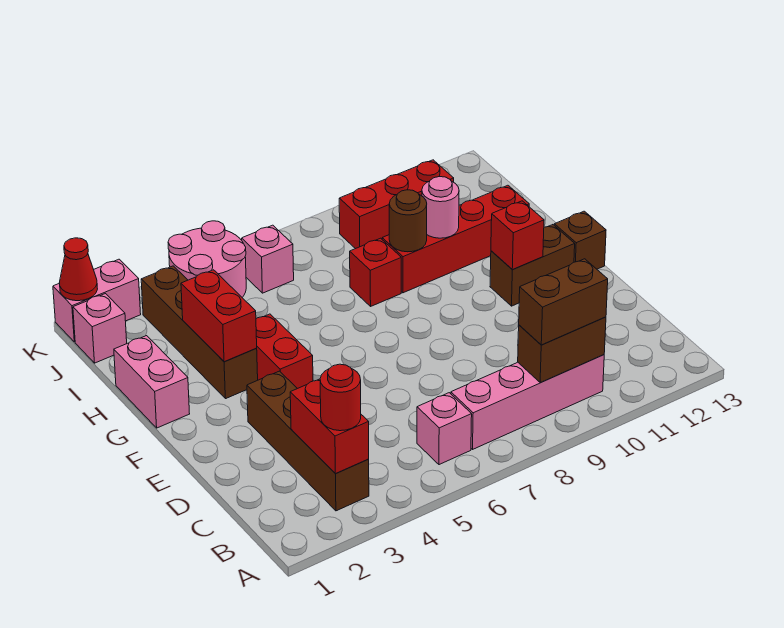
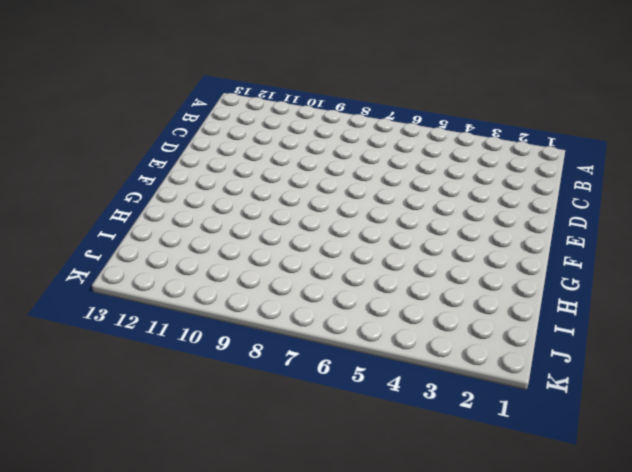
none -> brown brick B3:E3 level 1
none -> pink brick B6 level 1
none -> pink brick B7:B10 level 1

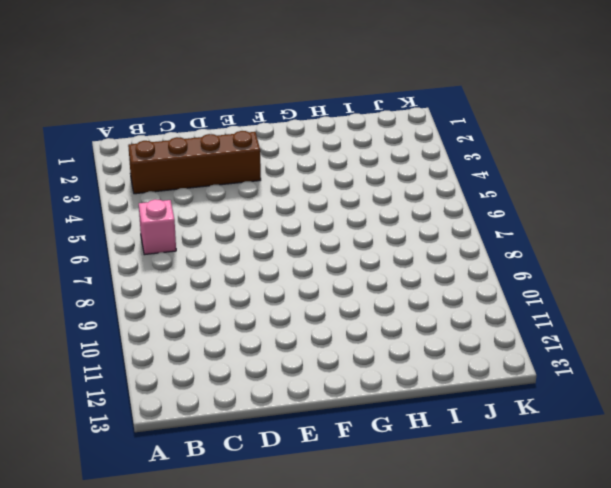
none -> pink brick B7:B10 level 1
none -> red brick F4:G4 level 1
none -> brown brick F11:F12 level 1

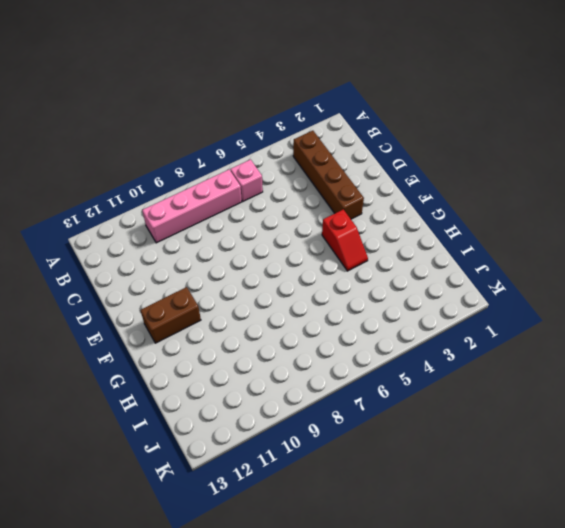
red slope F4:G4 level 1 top F -> red brick F4:G4 level 1
none -> brown brick F13 level 1
none -> pink brick G1:H1 level 1
none -> brown brick G3:J3 level 1

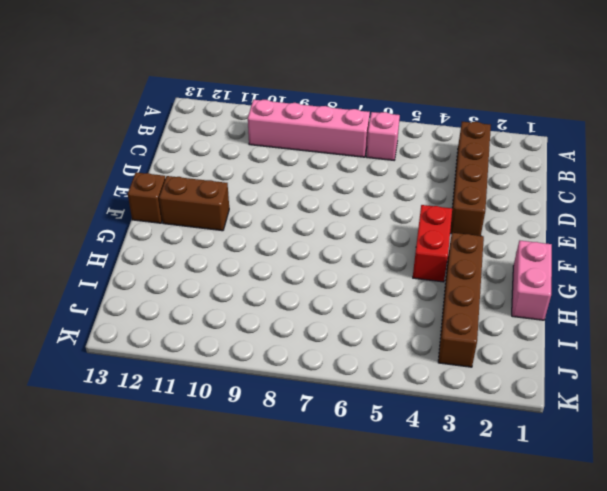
none -> red brick H8 level 1
none -> red brick H9:H12 level 1
none -> pink brick J1 level 1

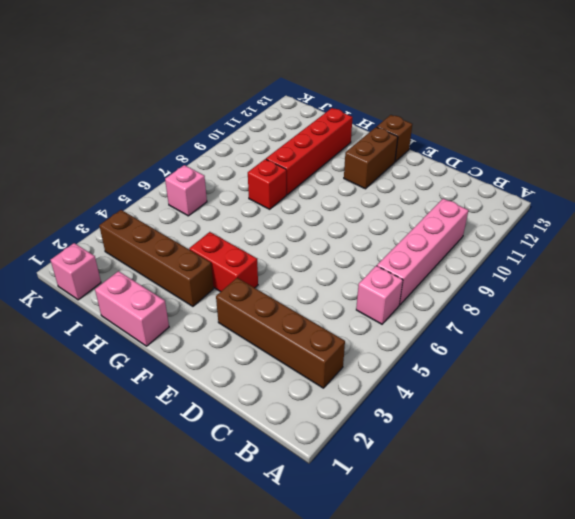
none -> pink round brick J4:K5 level 1
none -> red brick J9:J11 level 1
none -> pink brick K1:K2 level 1

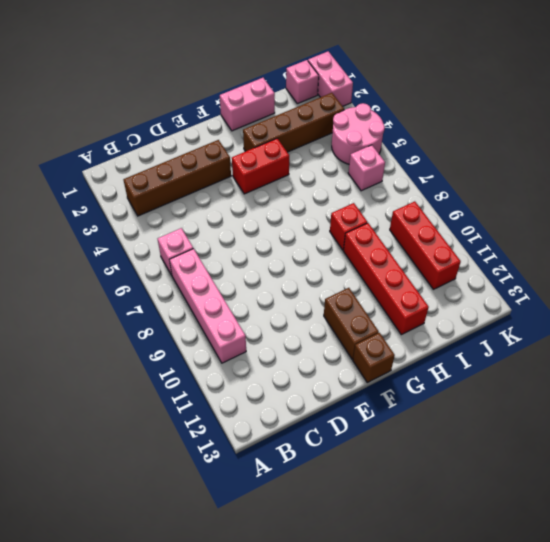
none -> red brick B3:C3 level 2
none -> brown brick B9:B10 level 2
none -> red brick F11 level 2

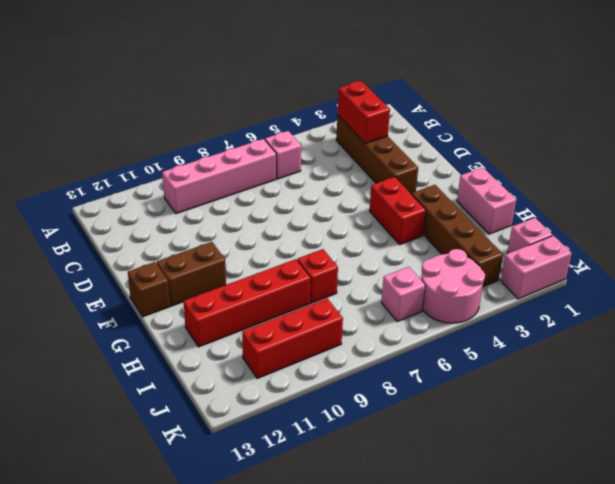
none -> brown brick B9:B10 level 2
none -> red brick F11 level 2
none -> red brick G3:H3 level 2

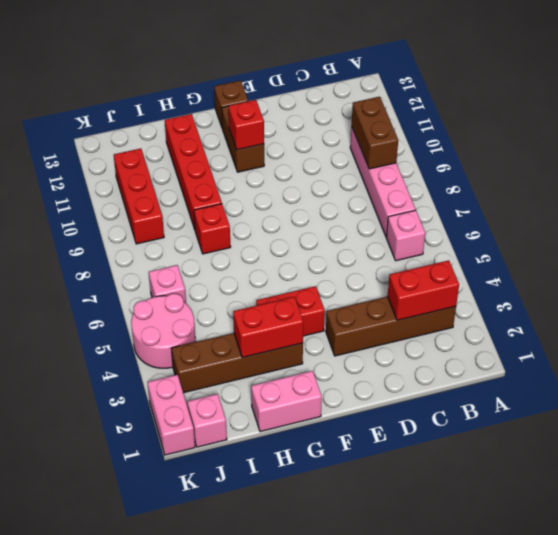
none -> brown round brick H9 level 2
none -> pink round brick H10 level 2
none -> red cone K1 level 2

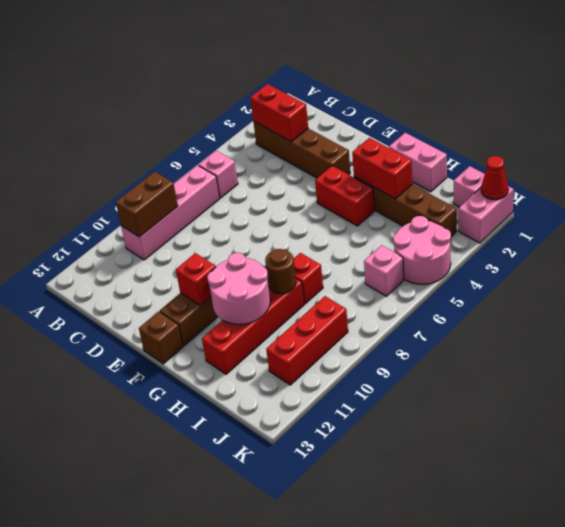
pink round brick G10:H11 level 2 -> pink round brick H10 level 2
none -> red round brick B3 level 3
none -> brown brick B9:B10 level 3

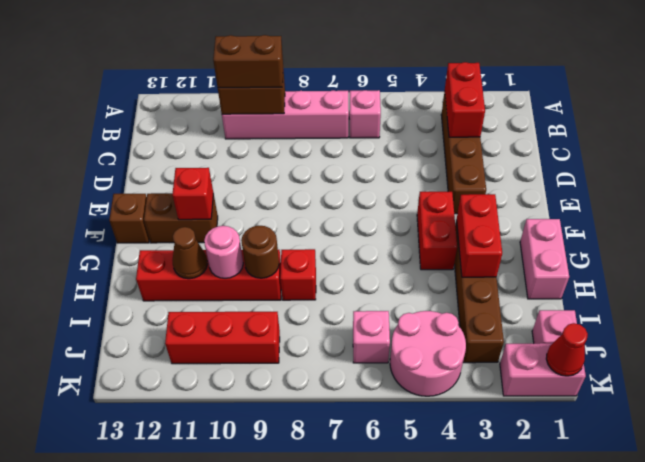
brown cone H11 level 2 -> none
none -> red round brick B3 level 3

